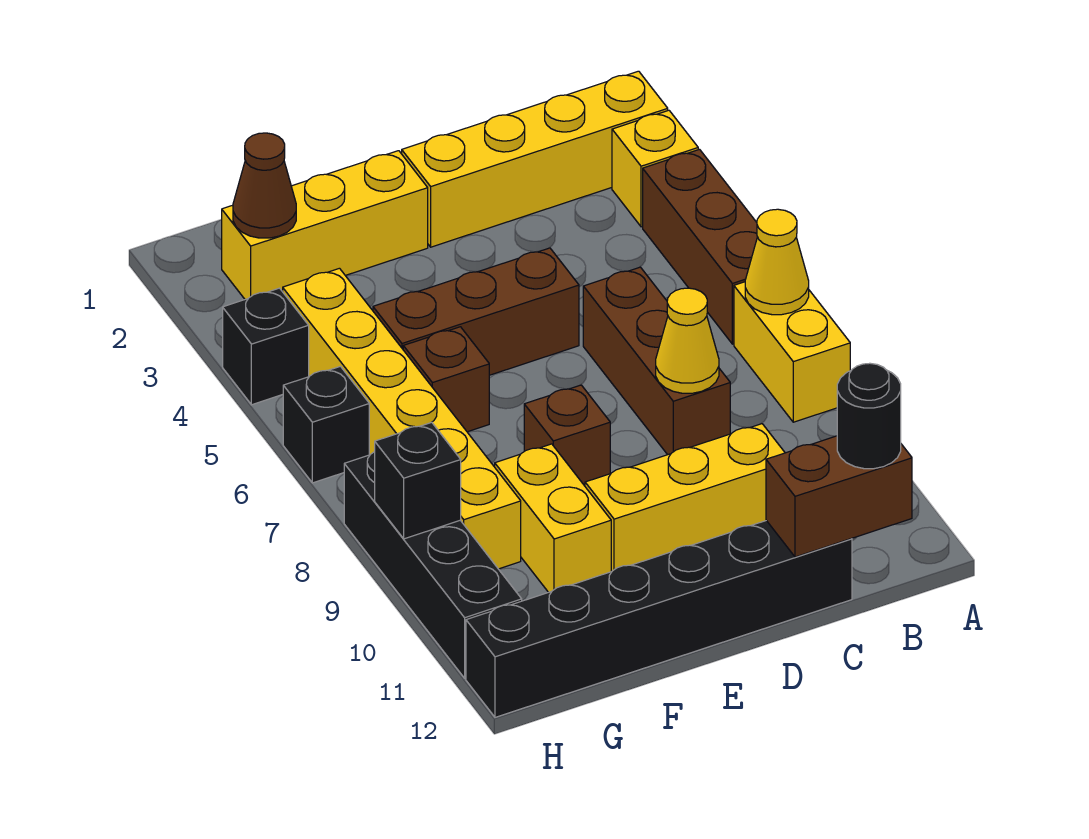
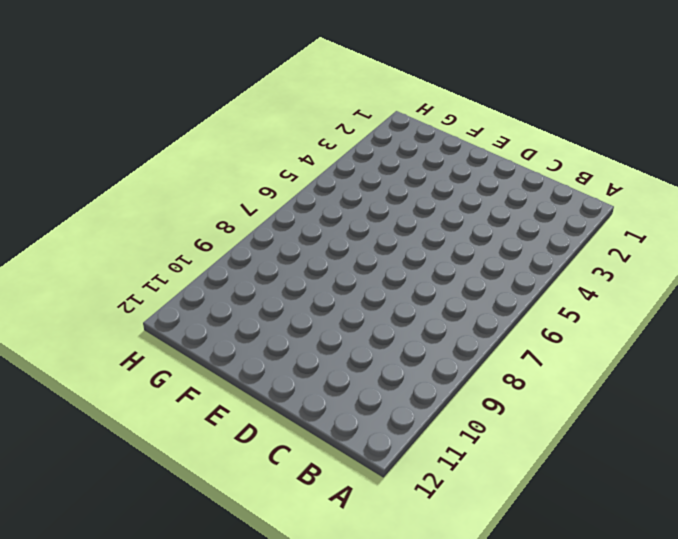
none -> yellow brick A2:D2 level 1
none -> yellow brick A3 level 1
none -> brown brick A4:A6 level 1

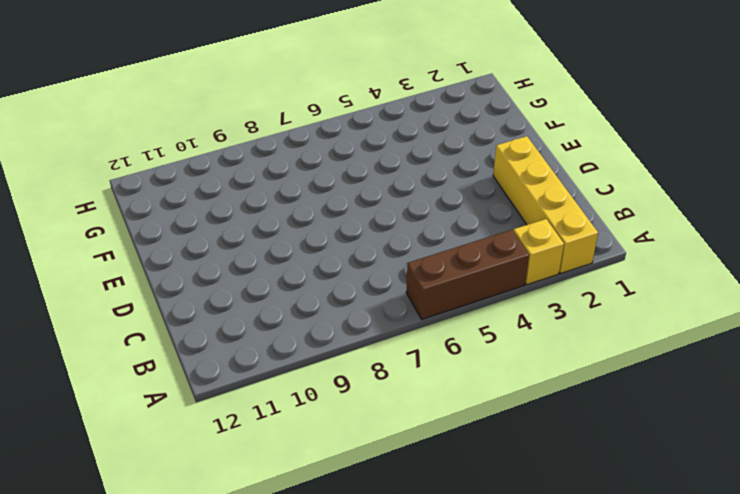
none -> yellow brick A7:A8 level 1
none -> brown brick C6:C8 level 1
none -> yellow brick C10:E10 level 1

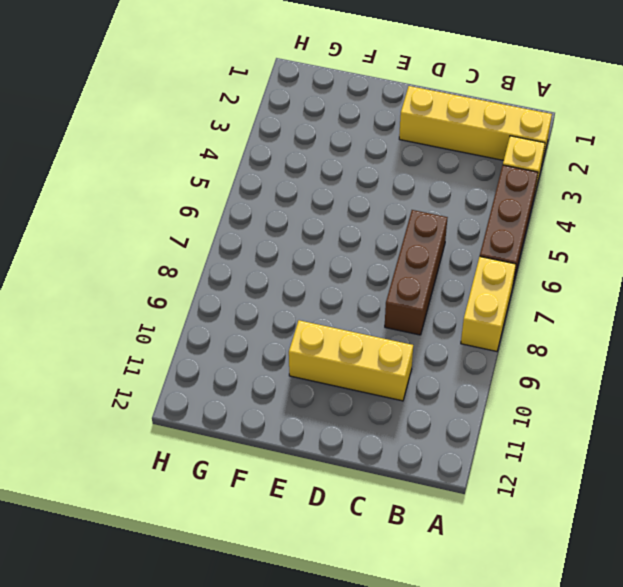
none -> black brick C12:H12 level 1
none -> brown brick D5:F5 level 1
none -> yellow brick E2:G2 level 1

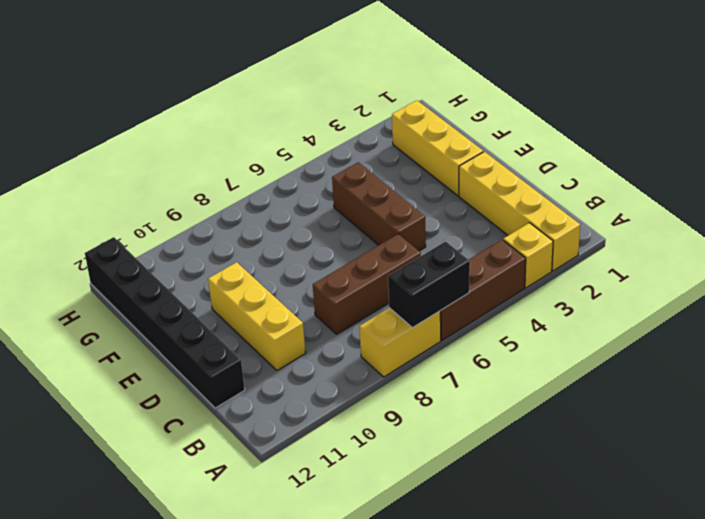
black brick A6:A7 level 2 -> yellow cone A7 level 2
none -> brown brick E8 level 1
none -> brown brick F6 level 1
none -> yellow brick F9:F10 level 1

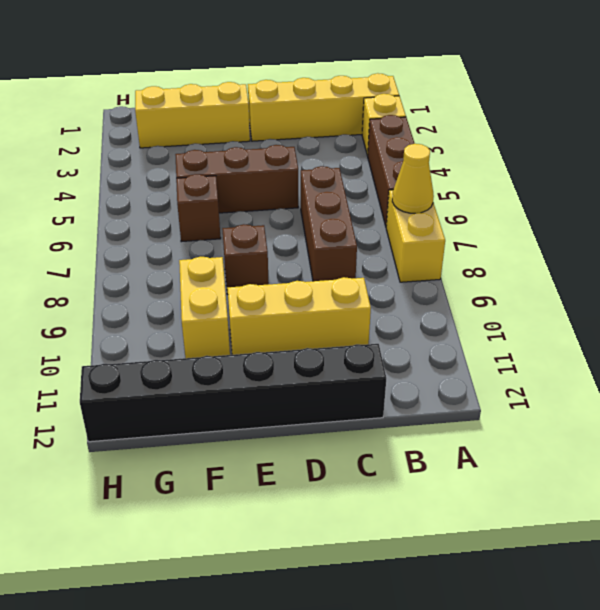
none -> yellow brick G4:G9 level 1
none -> black brick H4 level 1
none -> black brick H6 level 1

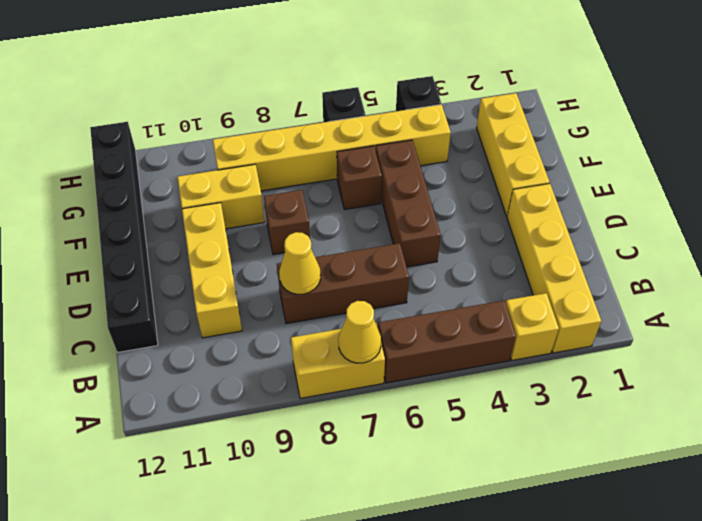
none -> black brick H8:H11 level 1
none -> brown brick B12:C12 level 2
none -> brown cone G2 level 2

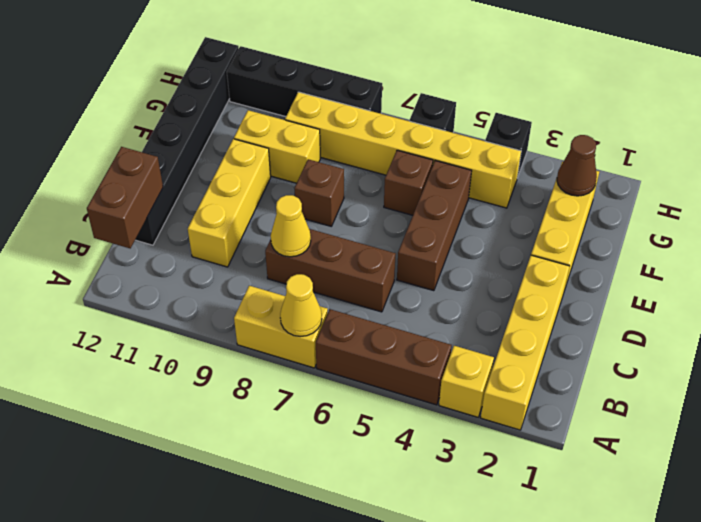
none -> black brick H9 level 2
none -> black round brick B12 level 3

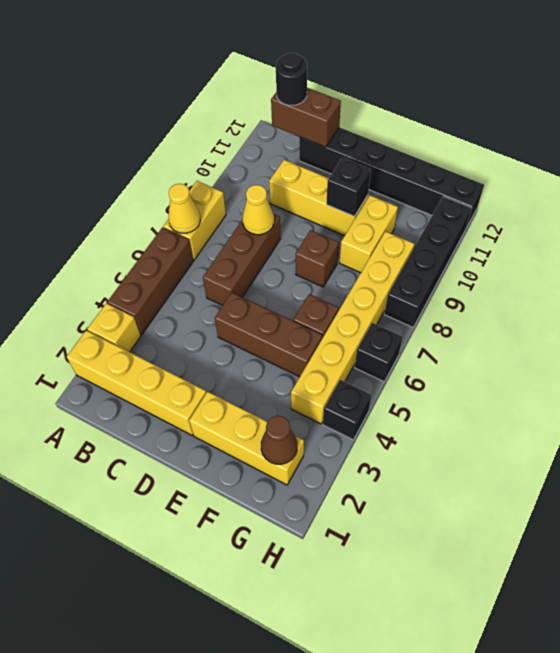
black brick E10 level 2 -> black brick H9 level 2

